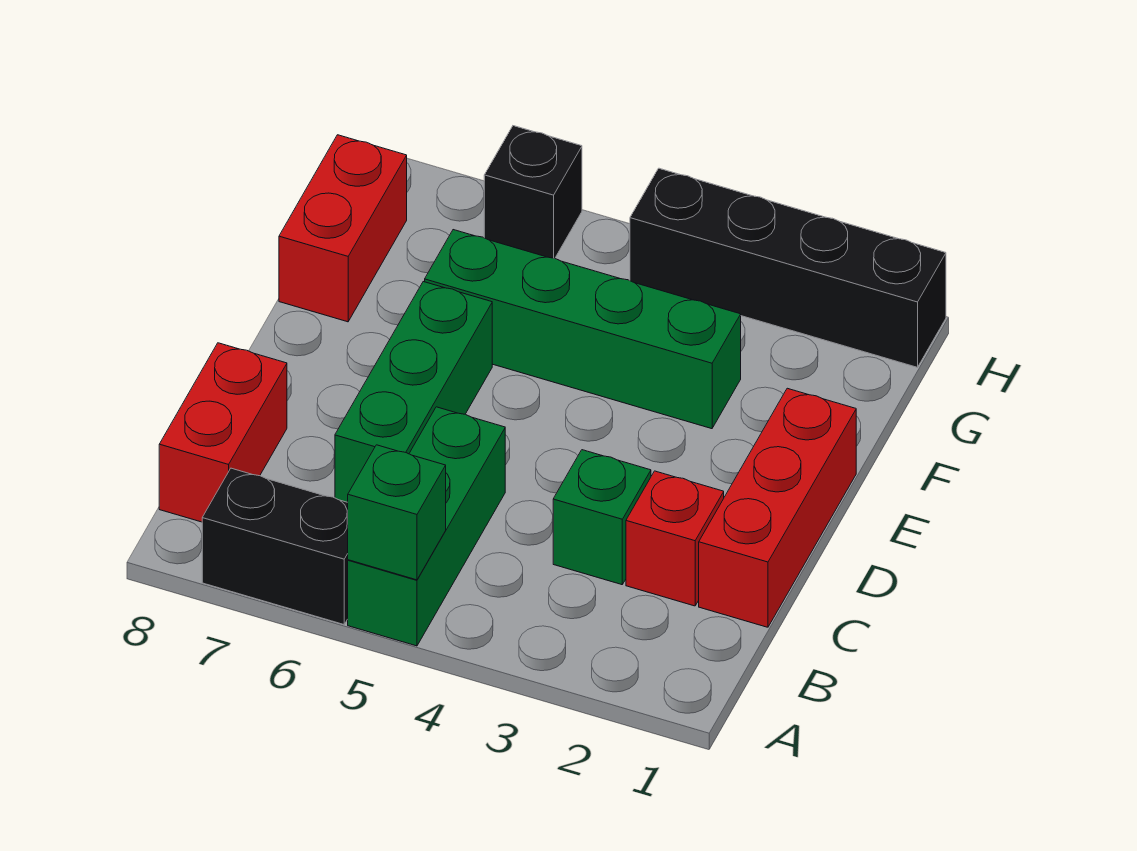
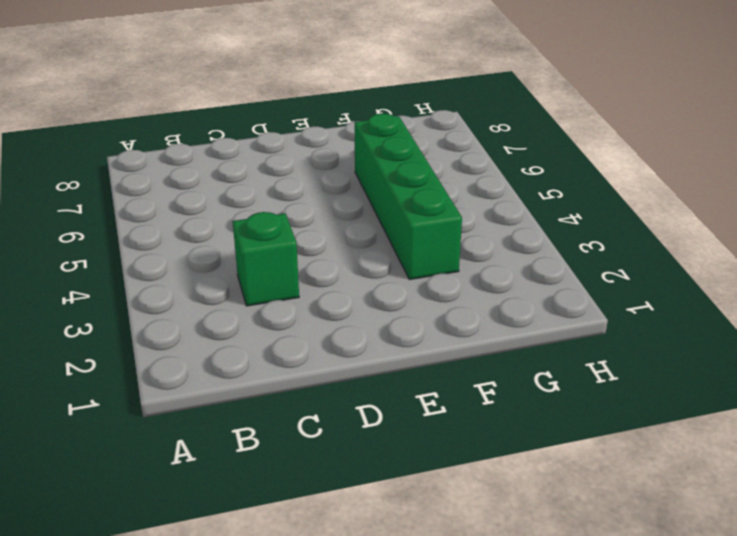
none -> green brick A5:C5 level 1
none -> black brick A6:A7 level 1
none -> red brick B8:C8 level 1

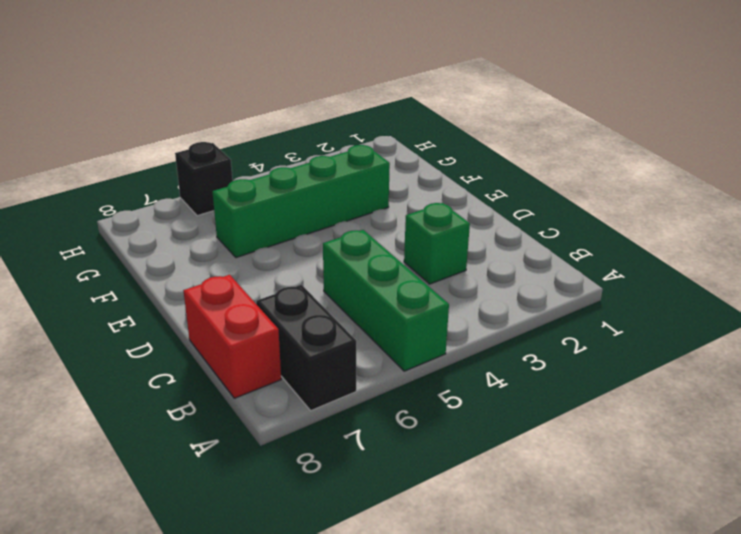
black brick A7:B7 level 1 -> black brick A6:A7 level 1
none -> red brick C1:E1 level 1
none -> red brick C2 level 1
none -> green brick C6:E6 level 1

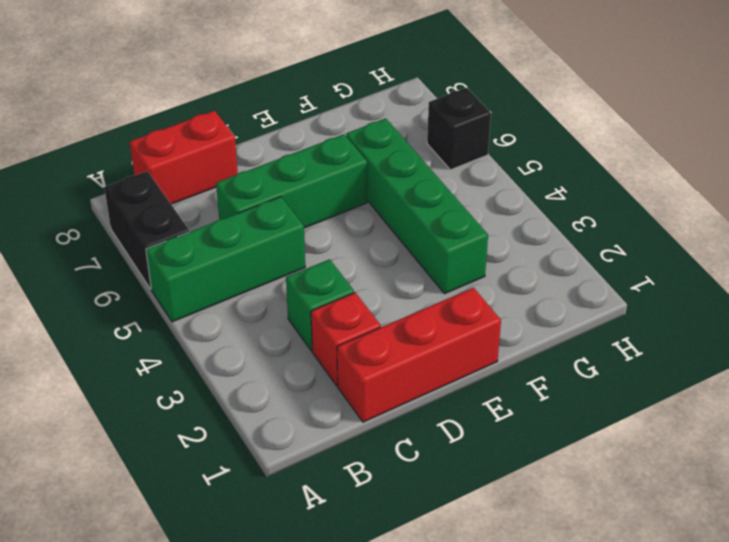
none -> red brick F8:G8 level 1
none -> black brick H1:H4 level 1
none -> green brick A5 level 2

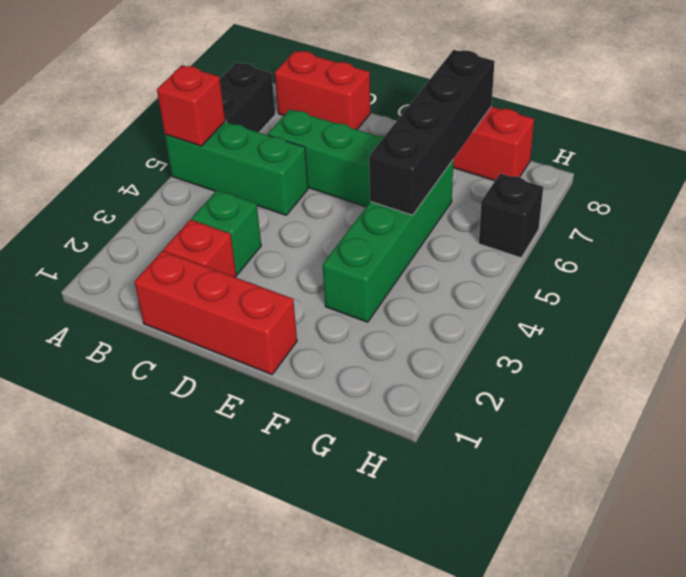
red brick A5 level 2 -> green brick A5 level 2
black brick F5:F8 level 2 -> black brick H1:H4 level 1

